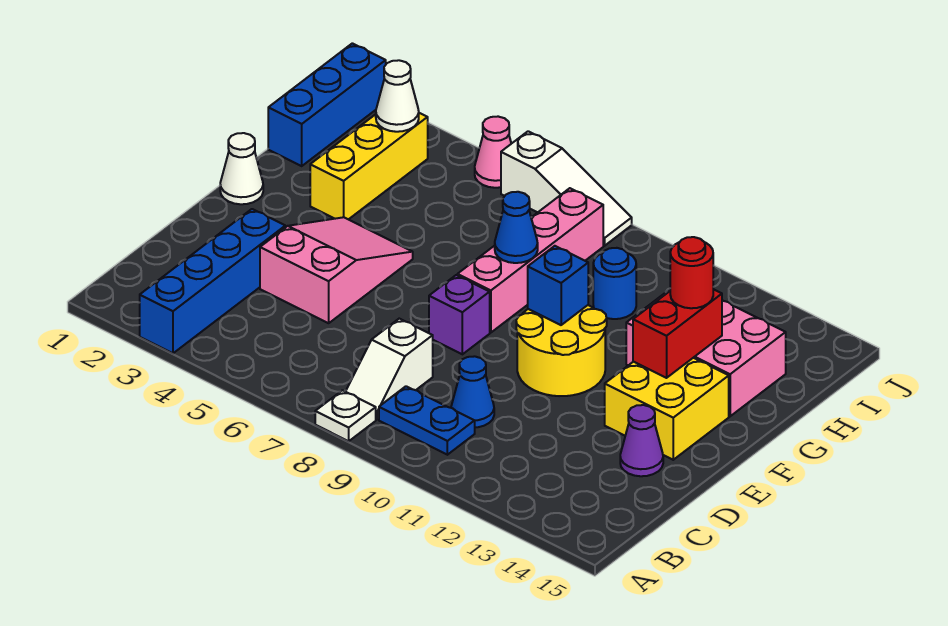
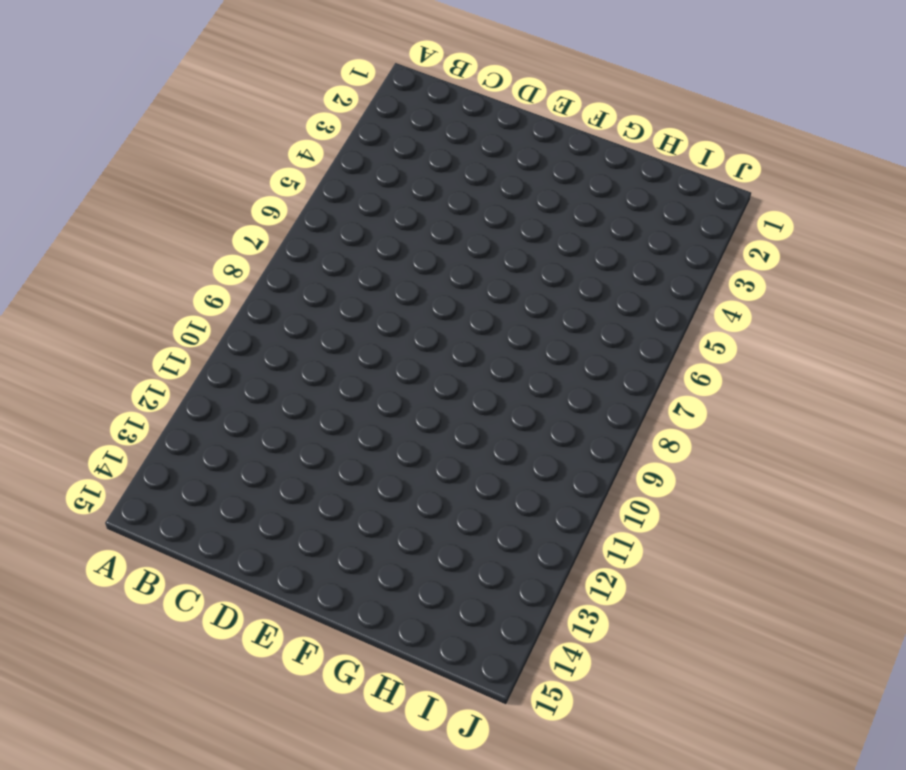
none -> blue brick A3:D3 level 1
none -> white plate A8 level 1
none -> white slope B8:C8 level 1 top C

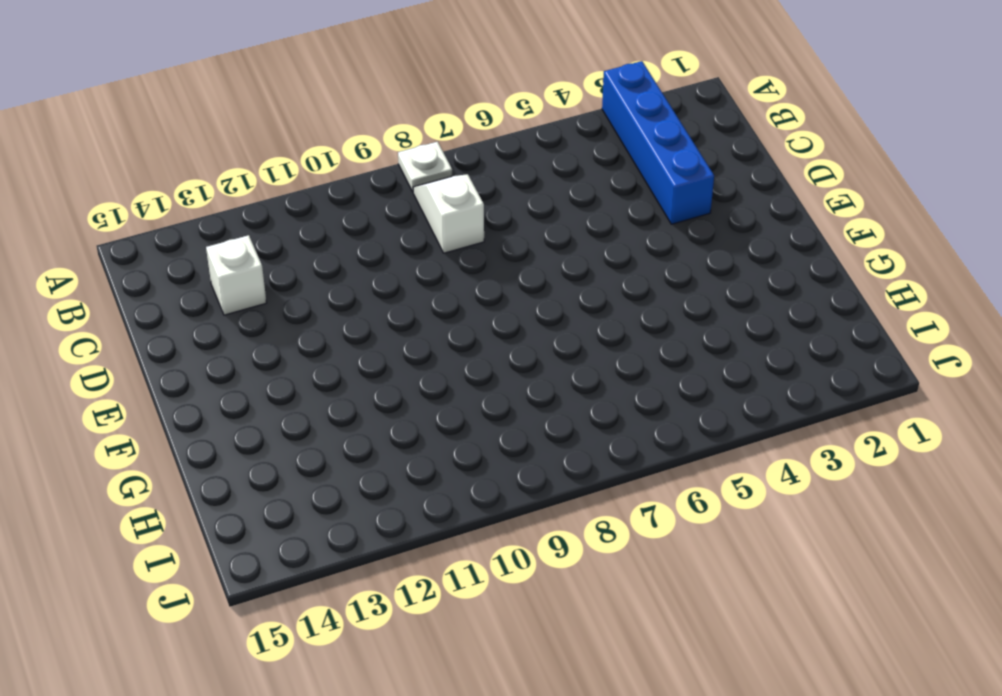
white brick C13 level 1 -> none
none -> blue plate B9:B10 level 1
none -> blue cone C10 level 1
none -> pink slope D4:F5 level 1 top D

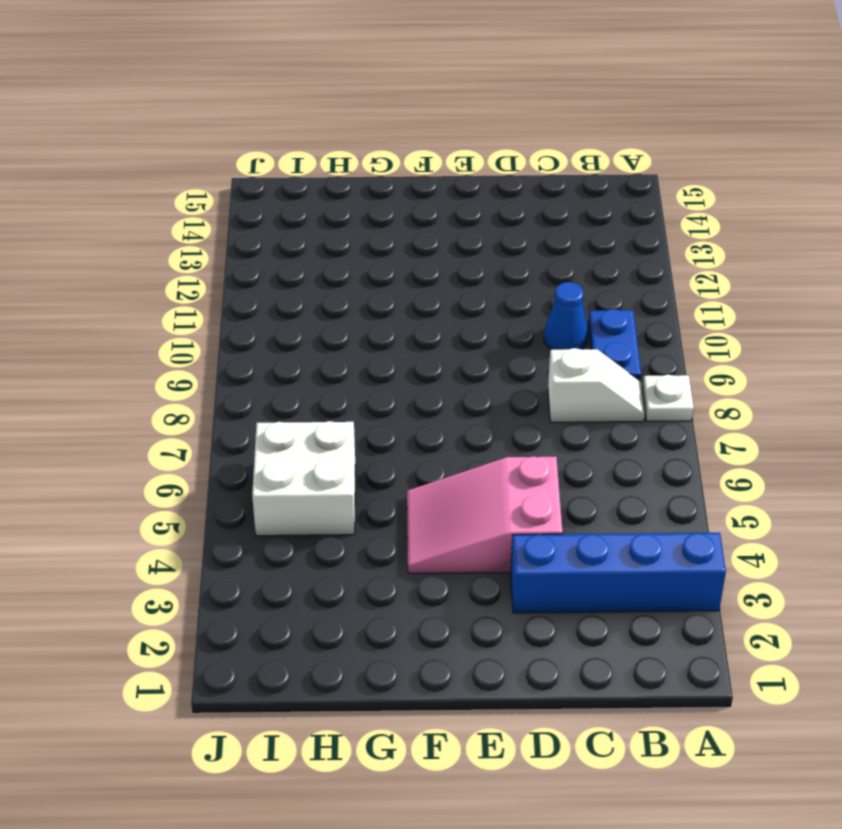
white brick H5:I6 level 1 -> none
none -> purple cone D14 level 1
none -> purple brick E8 level 1
none -> yellow round brick E10:F11 level 1

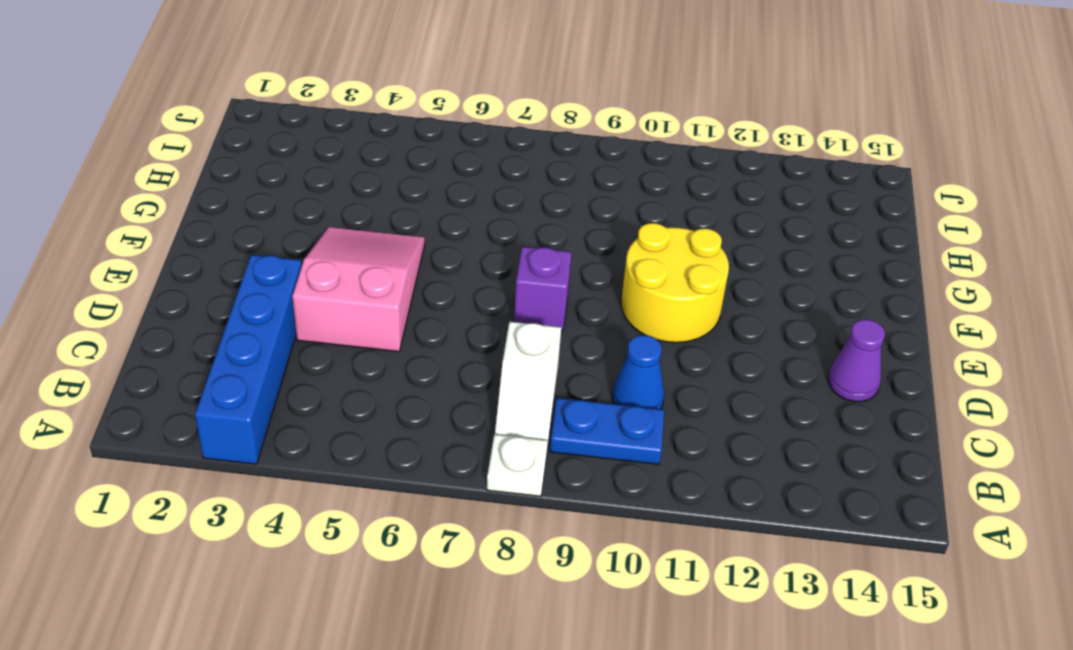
none -> yellow brick E13:F14 level 1
none -> white cone F1 level 1
none -> pink brick F8:I8 level 1

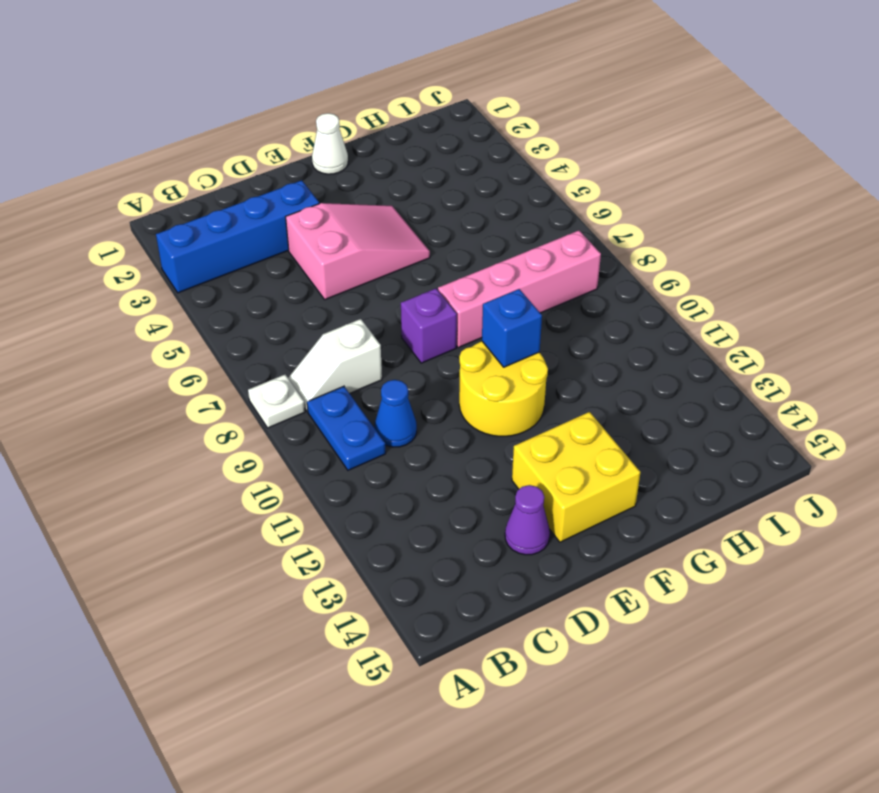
none -> yellow brick G3:I3 level 1
none -> pink brick G12:H14 level 1
none -> blue brick H1:J1 level 1

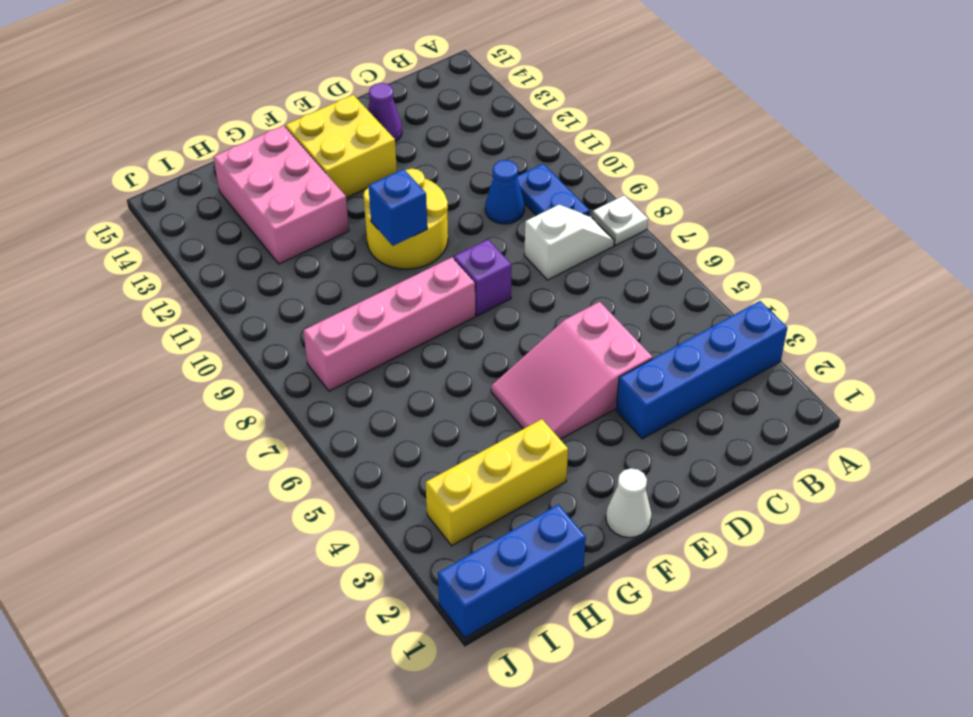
none -> blue round brick H10 level 1
none -> pink cone J5 level 1
none -> white slope J6:J8 level 1 top 6

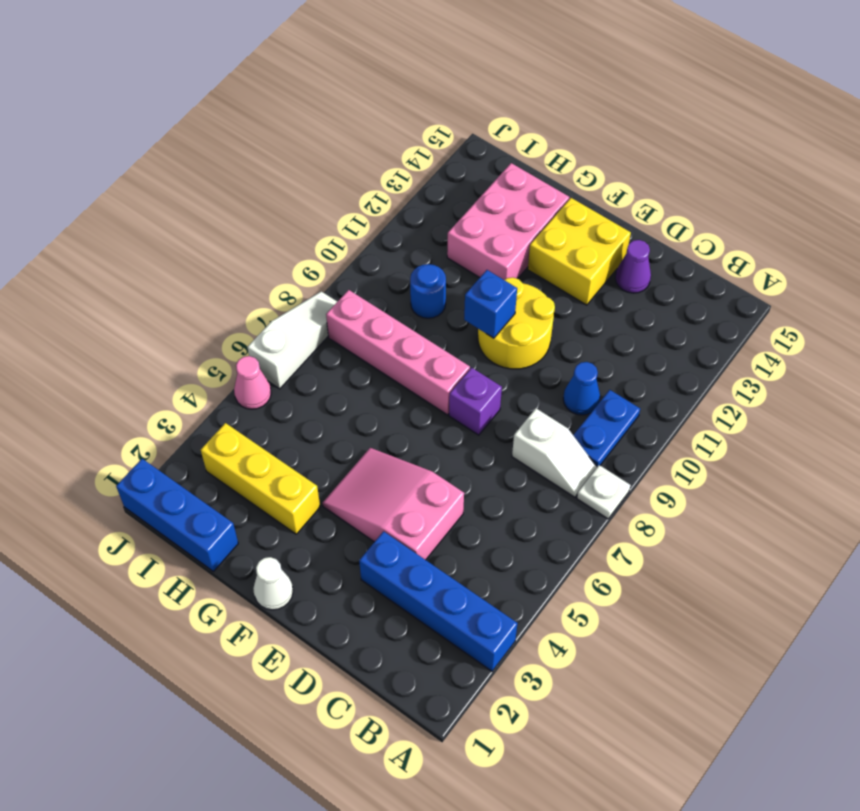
none -> red brick F13:G13 level 2
none -> blue cone G8 level 2
none -> white cone I3 level 2

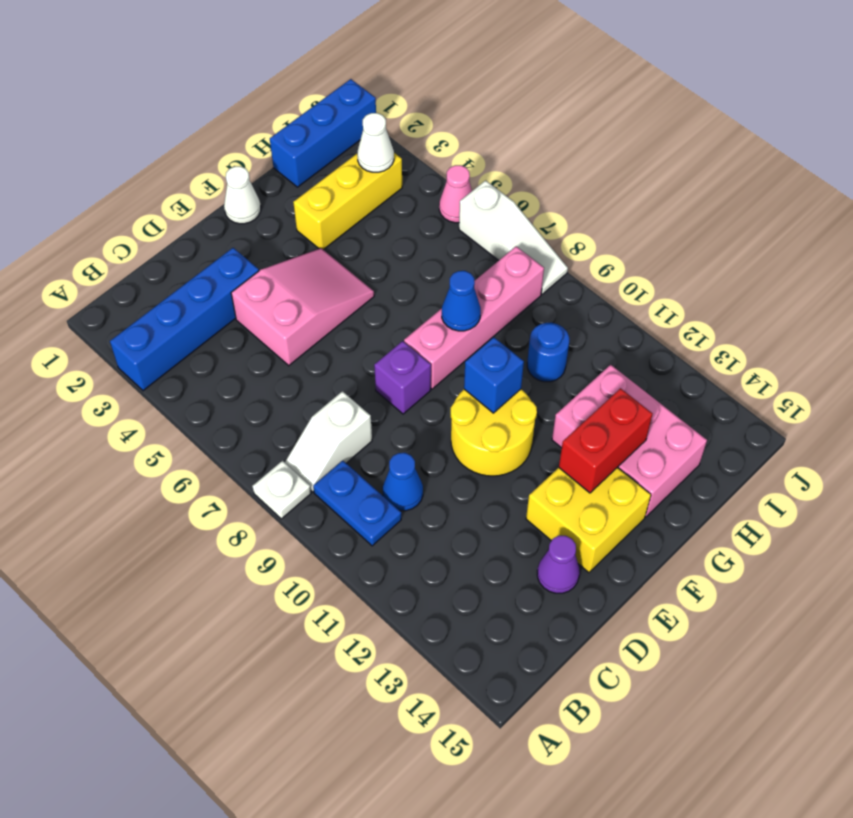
none -> red round brick G13 level 3

